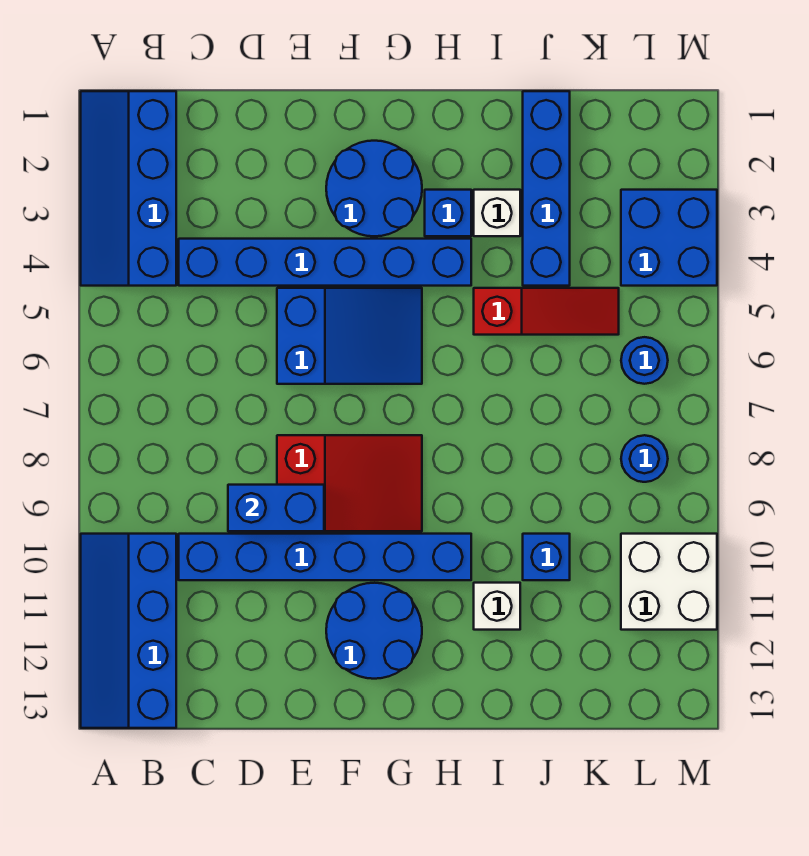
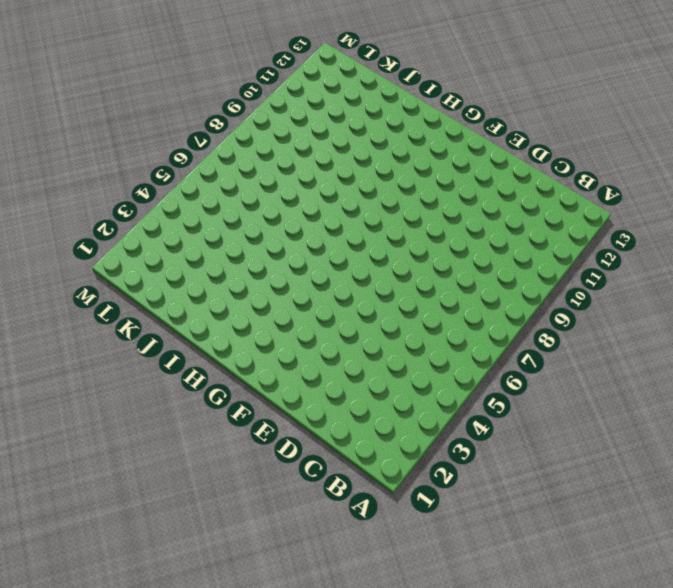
none -> blue slope A1:B4 level 1 top B
none -> blue slope A10:B13 level 1 top B
none -> blue brick C4:H4 level 1

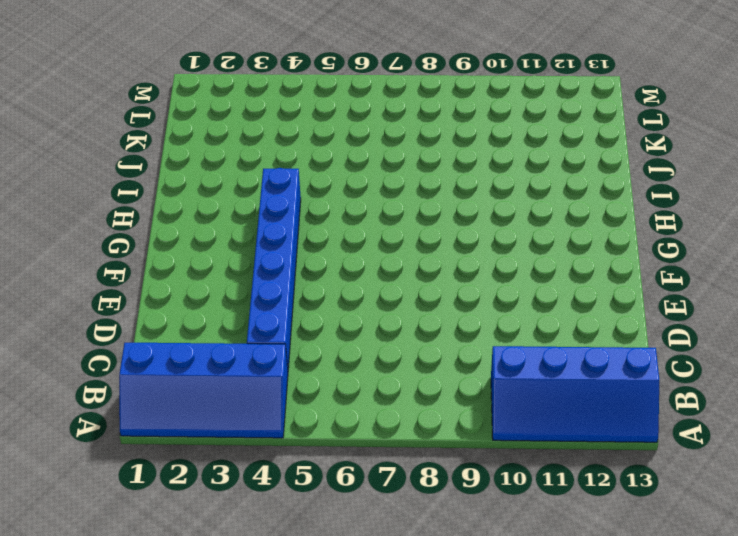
none -> blue brick C10:H10 level 1
none -> blue slope E5:G6 level 1 top E
none -> red slope E8:G9 level 1 top E

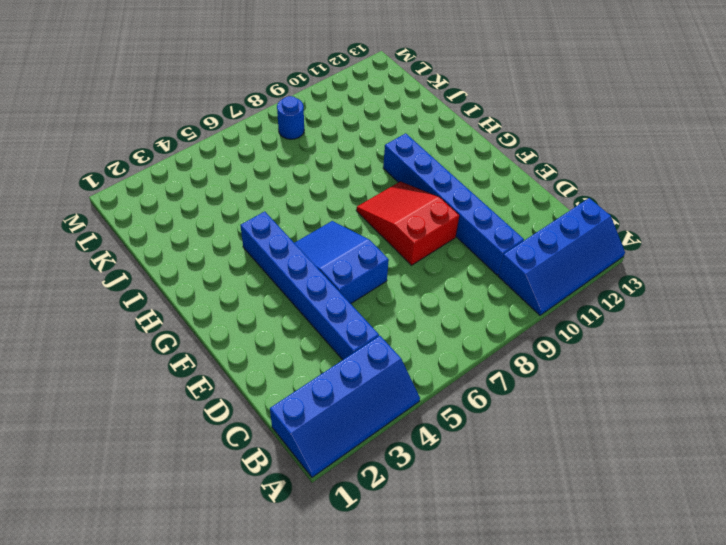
none -> blue round brick F2:G3 level 1
none -> blue round brick F11:G12 level 1
none -> blue brick H3 level 1

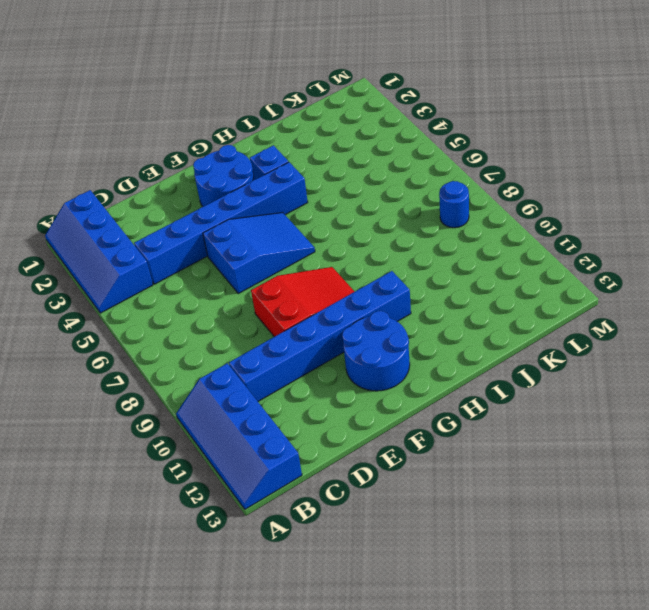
none -> white brick I3 level 1
none -> red slope I5:K5 level 1 top I
none -> white brick I11 level 1

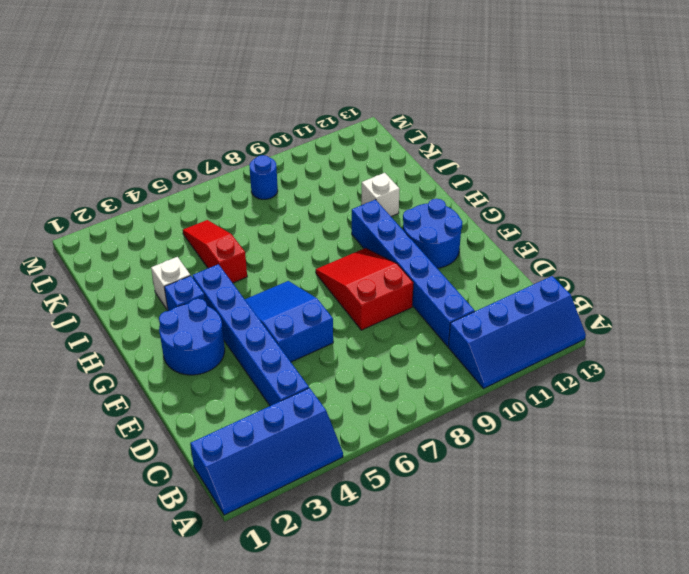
none -> blue brick J1:J4 level 1
none -> blue brick J10 level 1
none -> blue brick L3:M4 level 1

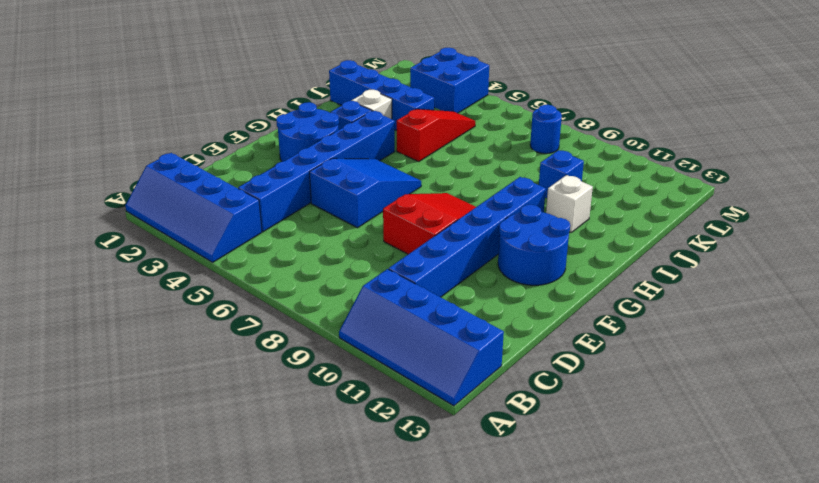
none -> blue round brick L6 level 1
none -> white brick L10:M11 level 1
none -> blue brick D9:E9 level 2

